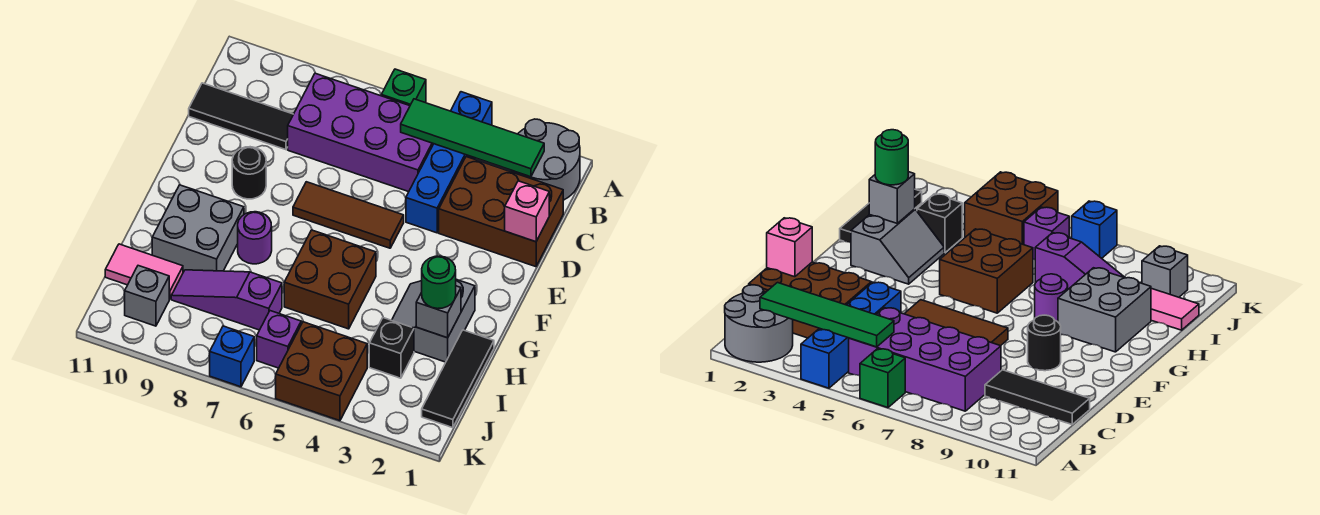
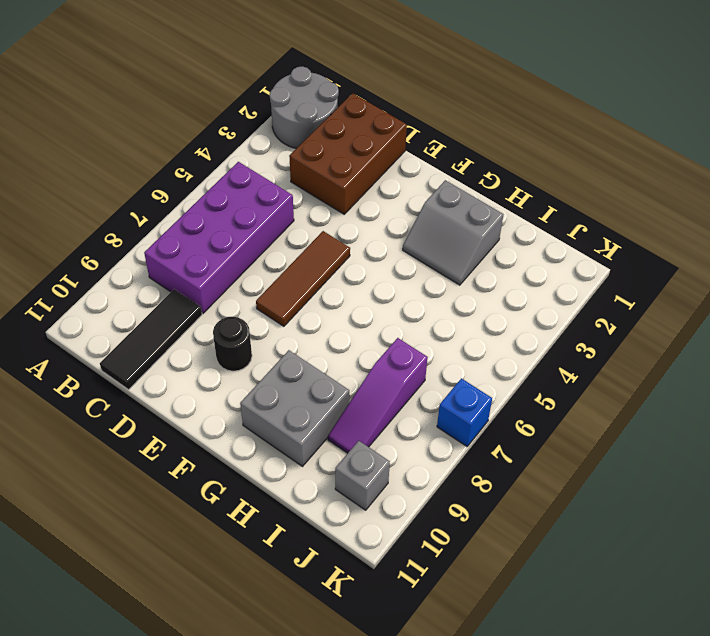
none -> blue brick A4:D4 level 1
none -> green brick A6 level 1
none -> brown brick G5:H6 level 1

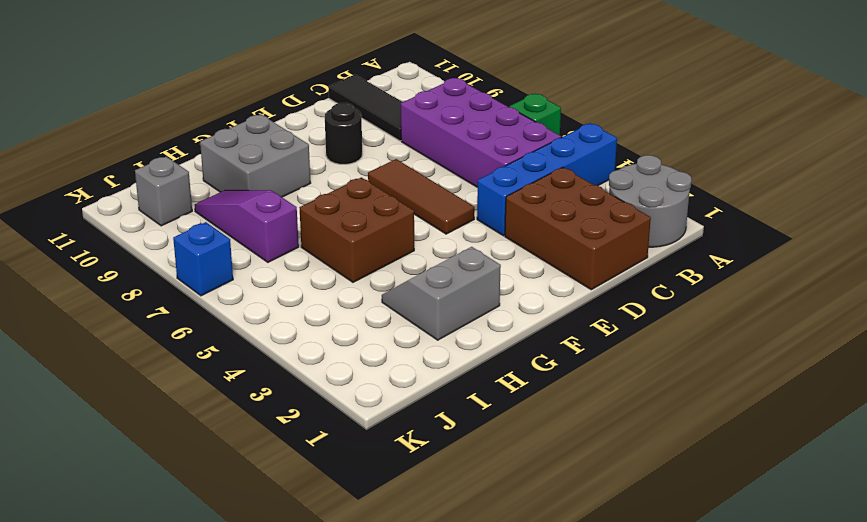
none -> purple round brick G8 level 1
none -> black tile H1:J1 level 1
none -> black brick I3 level 1

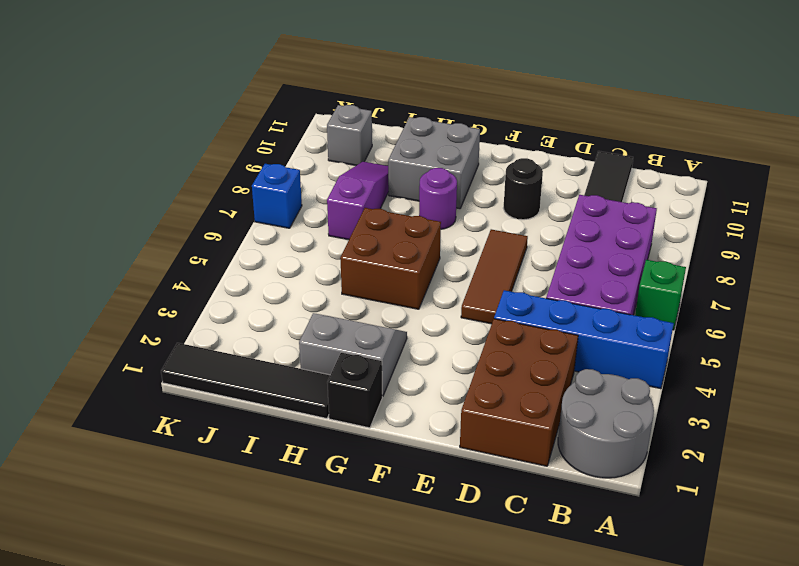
black brick G1 level 1 -> black brick I3 level 1
black tile H1:K1 level 1 -> black tile H1:J1 level 1
none -> pink tile I10:I11 level 1
none -> brown brick J4:K5 level 1
none -> purple brick J6 level 1

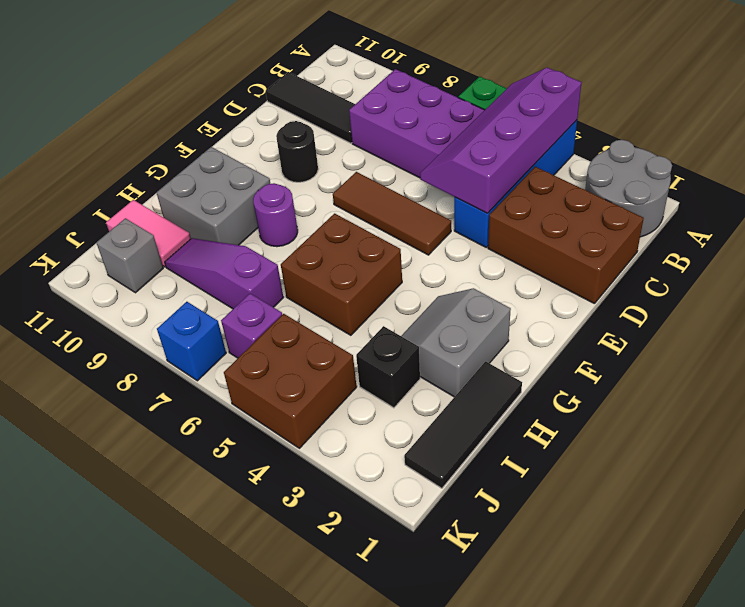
purple slope A4:D5 level 2 top 4 -> green tile B2:B5 level 2
none -> pink brick D1 level 2
none -> grey brick H2 level 2
none -> green round brick H2 level 3

